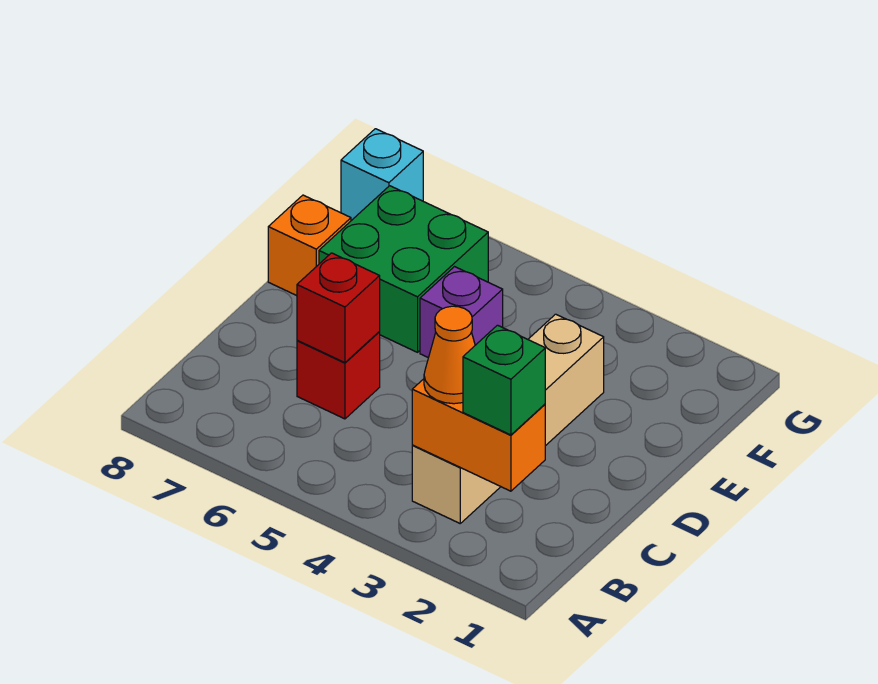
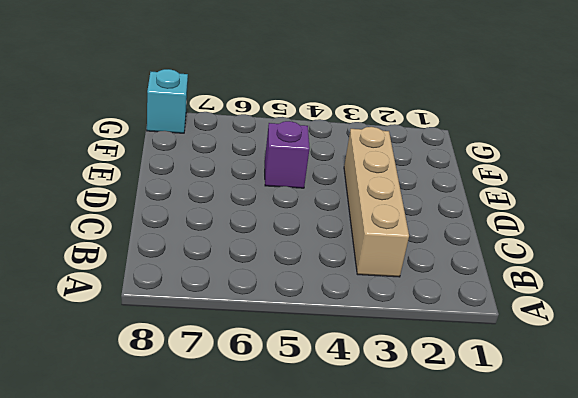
none -> red brick C6 level 1
none -> green brick E6:F7 level 1

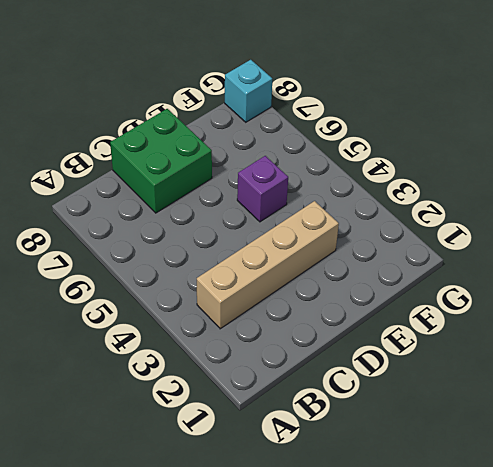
green brick C7:D8 level 1 -> green brick E6:F7 level 1
none -> red brick C6 level 1
none -> orange brick E8 level 1

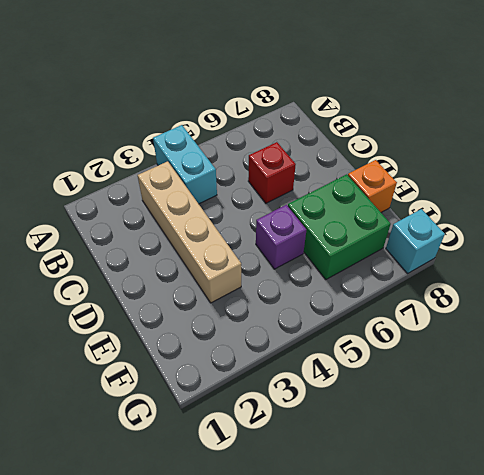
cyan brick A4:B4 level 1 -> none
none -> orange brick B2:B3 level 2
none -> red brick C6 level 2

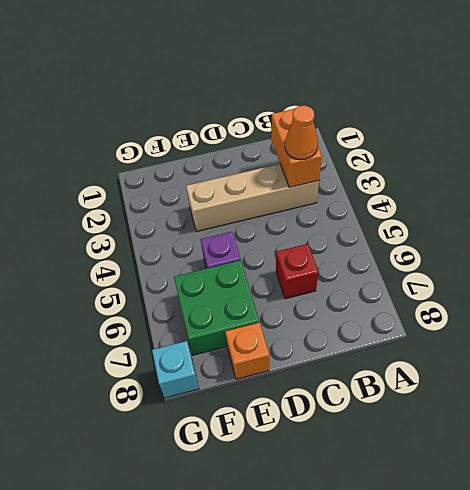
none -> red brick C6 level 2
none -> green brick B2 level 3

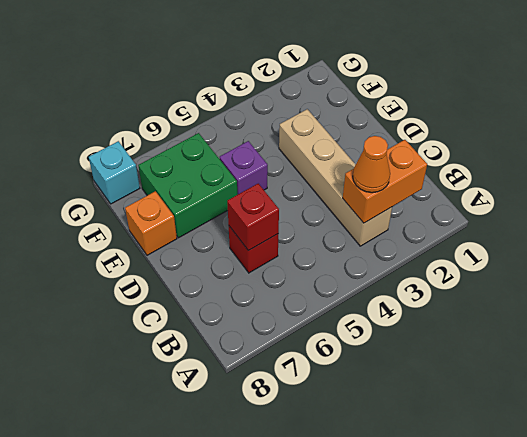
none -> green brick B2 level 3

